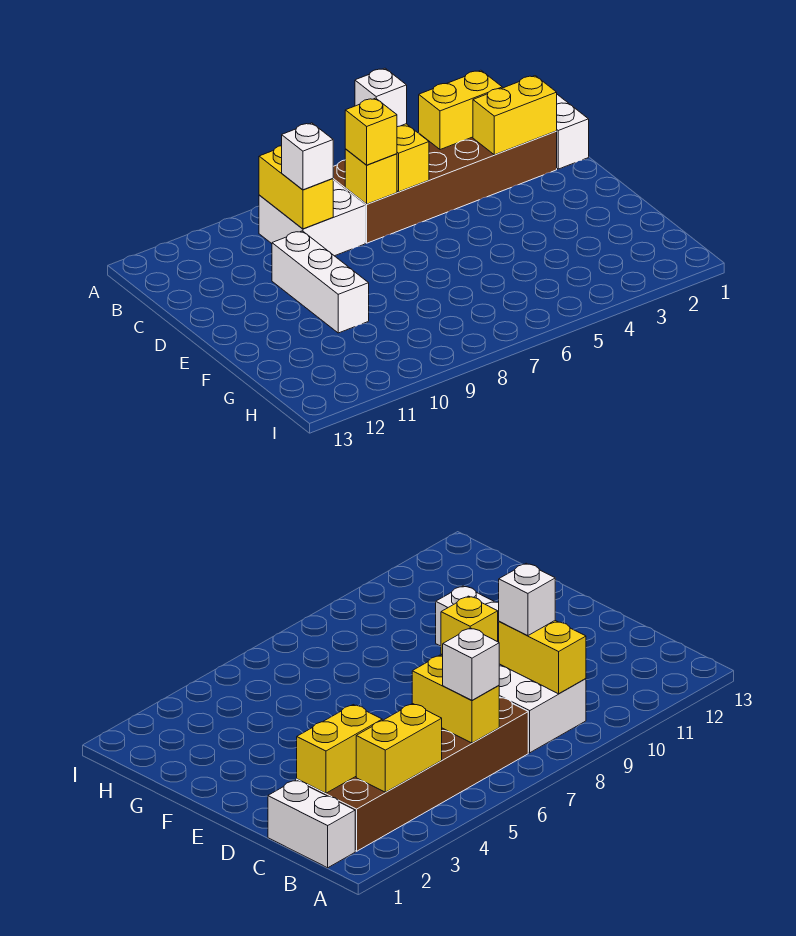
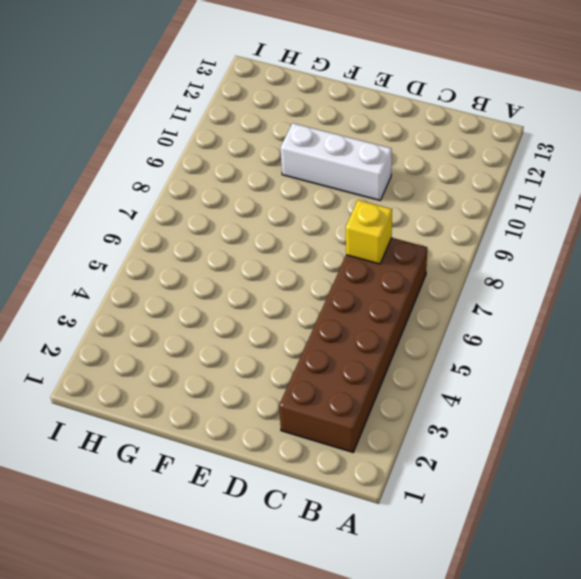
none -> white brick B1:C1 level 1
none -> white brick B8:C9 level 1
none -> yellow brick B3:B4 level 2

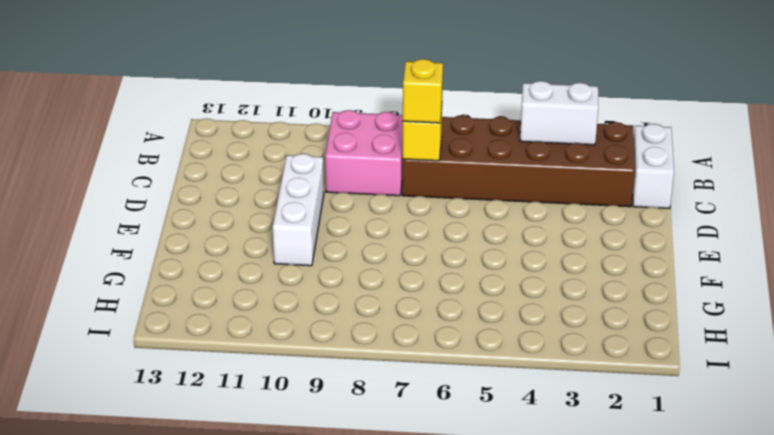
white brick B3:B4 level 2 -> yellow brick B3:B4 level 2
pink brick B8:C9 level 1 -> white brick B8:C9 level 1
none -> yellow brick B6:C6 level 2
none -> yellow brick B9:C9 level 2
none -> yellow brick C2:C3 level 2

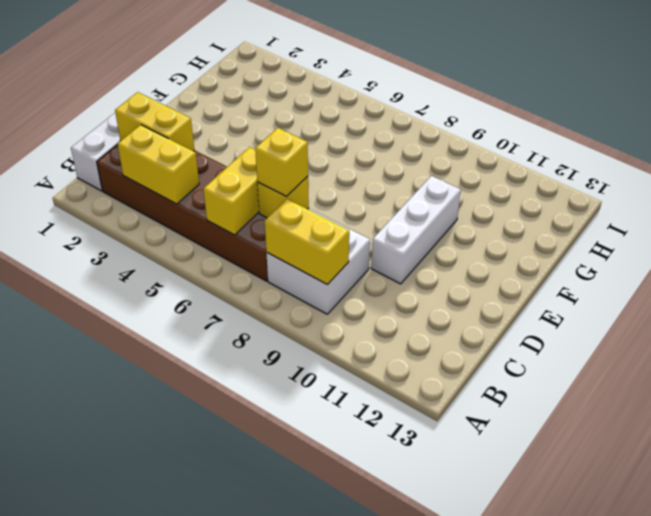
yellow brick B8:B9 level 2 -> yellow brick B9:C9 level 2
none -> white brick B6 level 3
none -> white brick C9 level 3

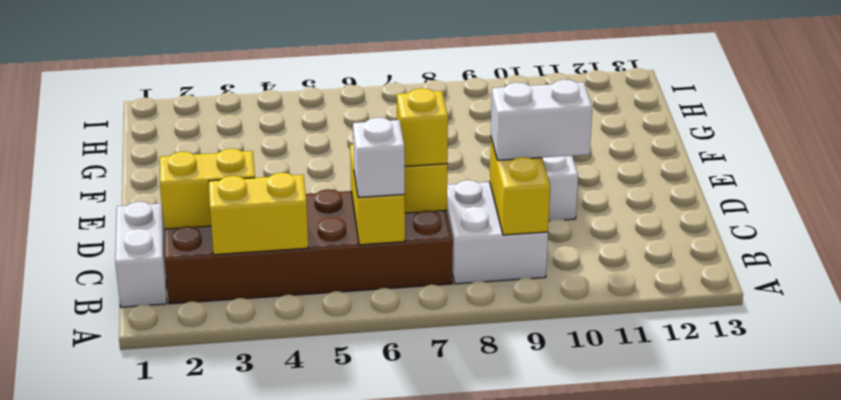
white brick C9:C10 level 3 -> white brick C9 level 3

